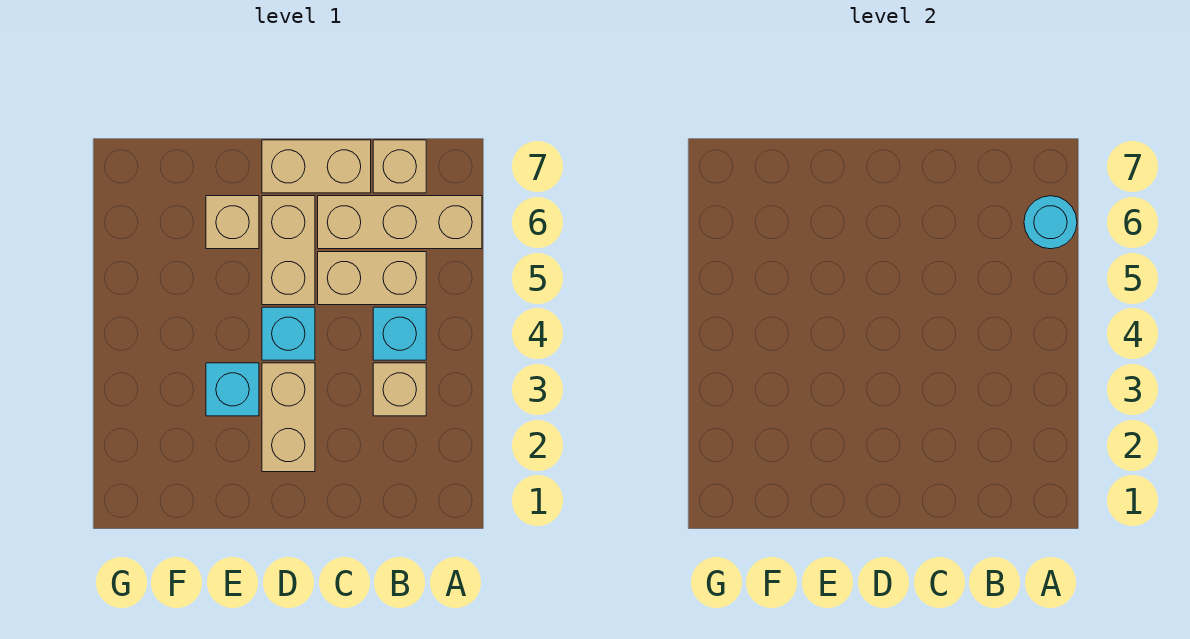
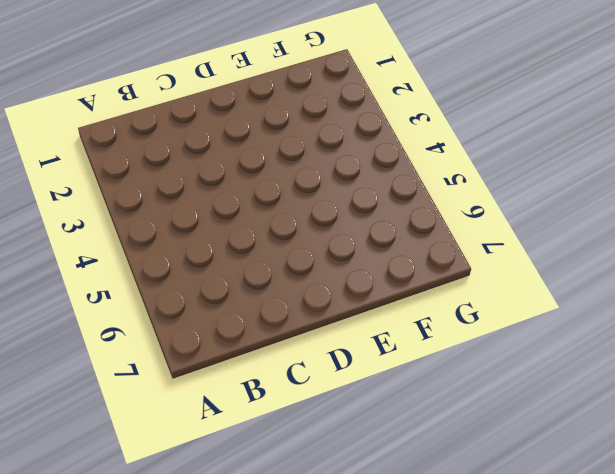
none -> tan brick A6:C6 level 1
none -> tan brick B3 level 1
none -> cyan brick B4 level 1

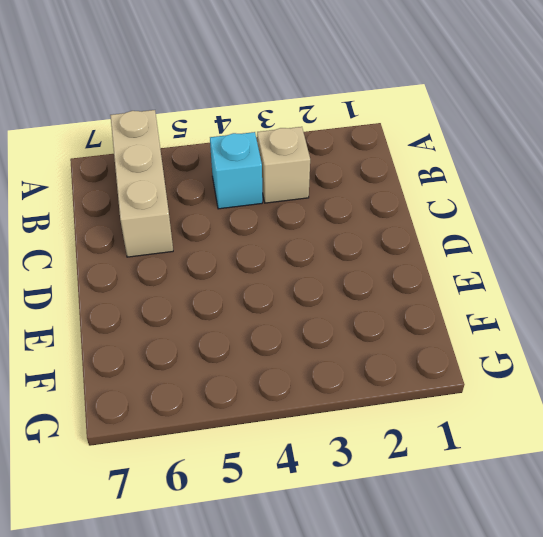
none -> tan brick B5:C5 level 1
none -> tan brick B7 level 1
none -> tan brick C7:D7 level 1

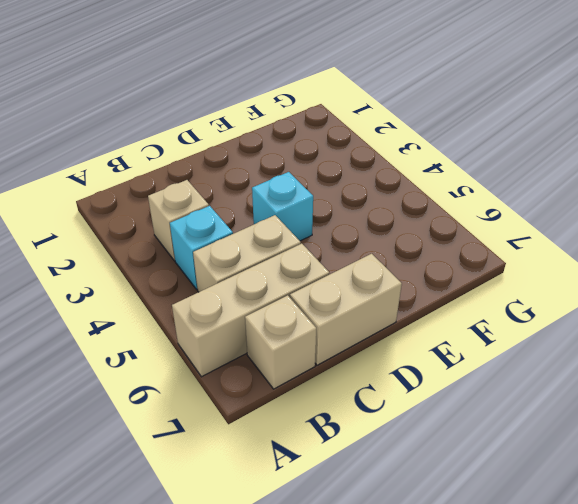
none -> tan brick D2:D3 level 1
none -> tan brick D5:D6 level 1
none -> cyan brick E3 level 1

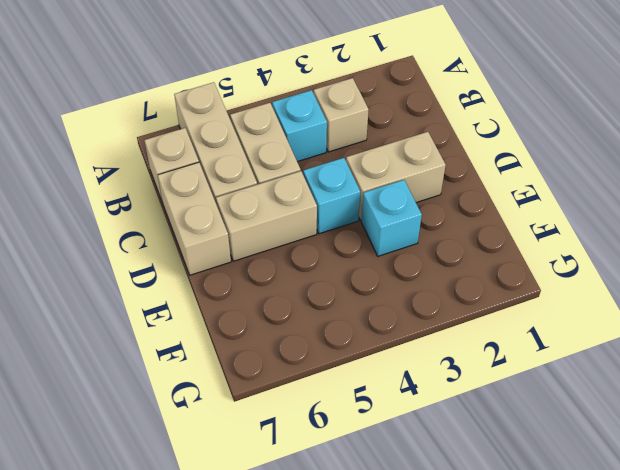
none -> tan brick E6 level 1
none -> cyan round brick A6 level 2

